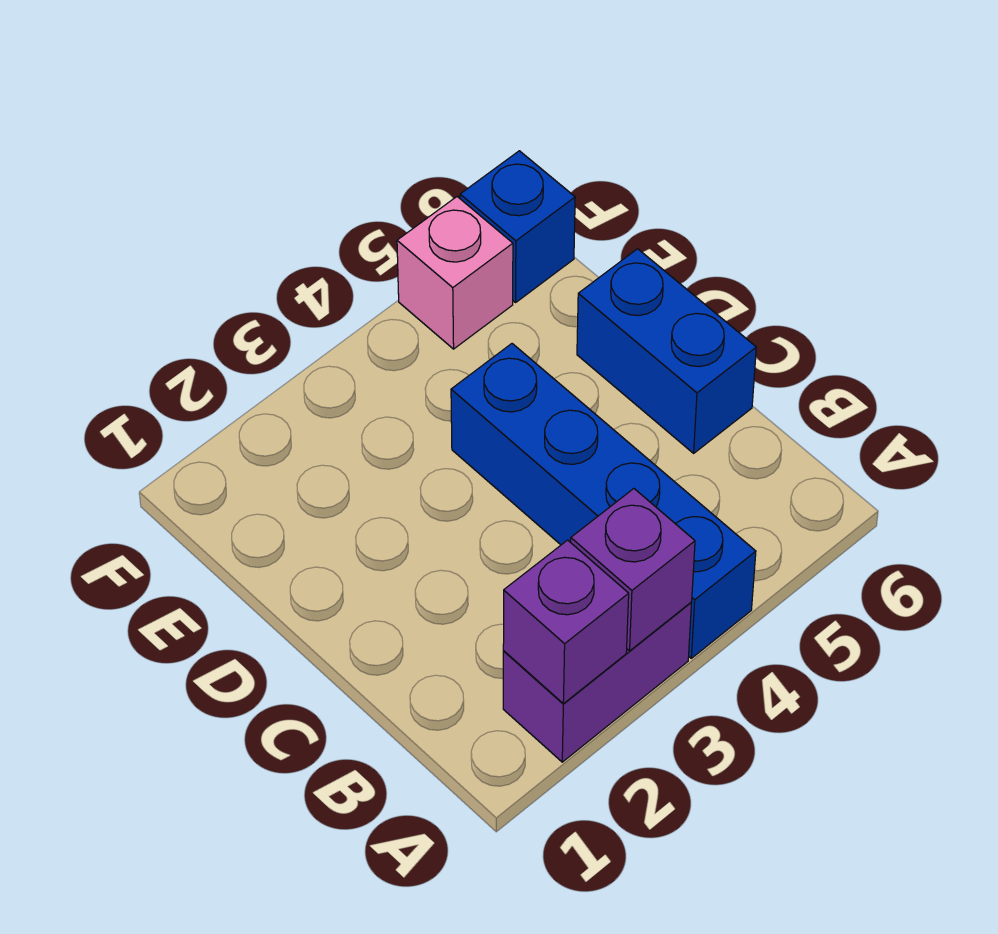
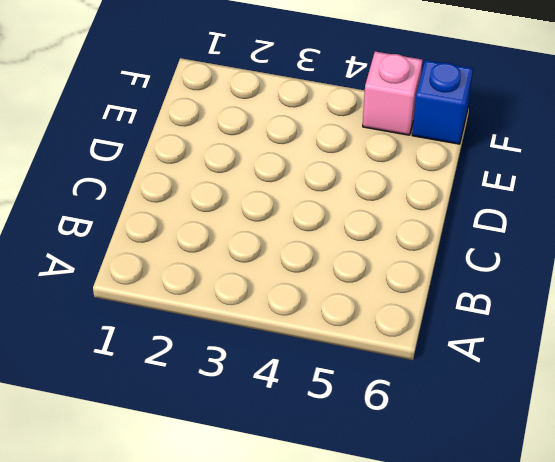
none -> purple brick A2:A3 level 1
none -> blue brick A4:D4 level 1

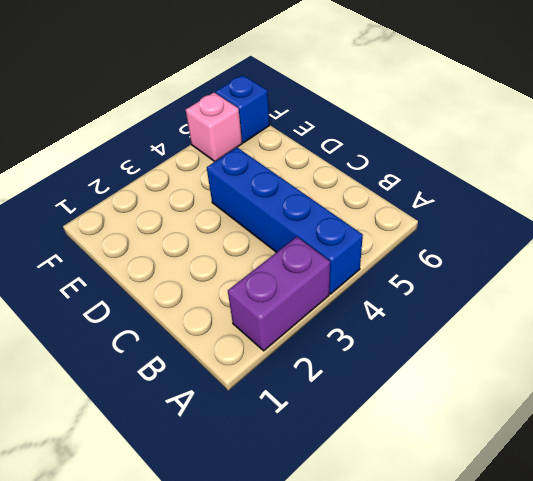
none -> blue brick C6:D6 level 1
none -> purple brick A2 level 2

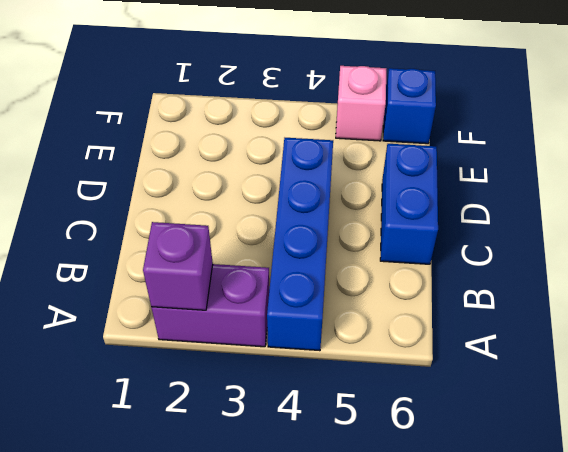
none -> purple brick A3 level 2

